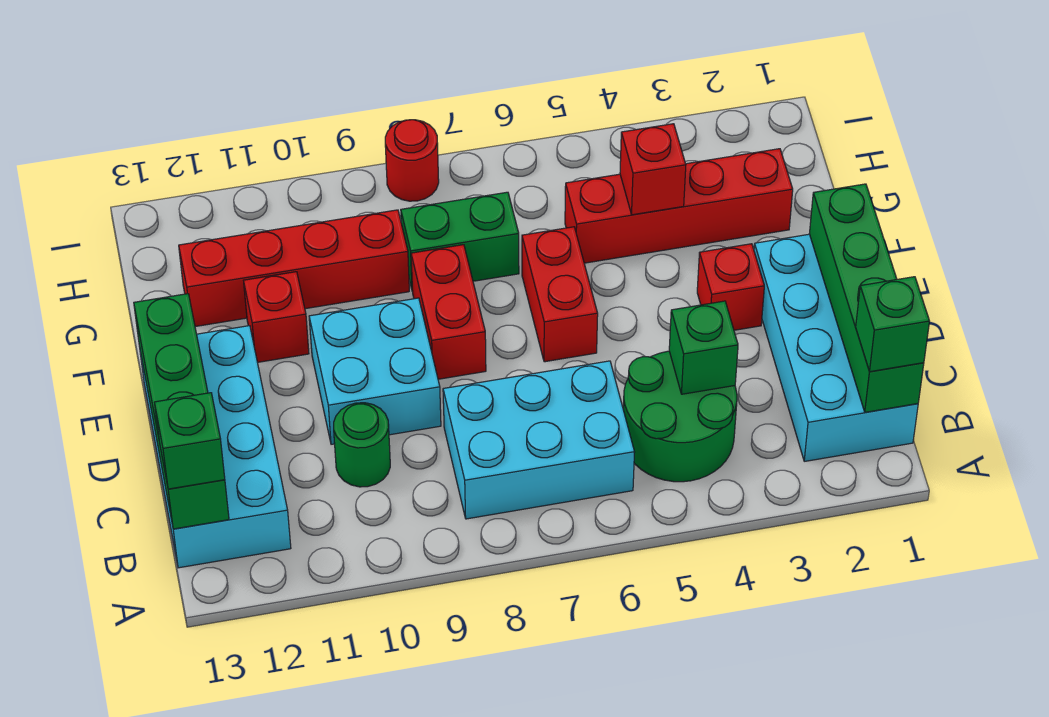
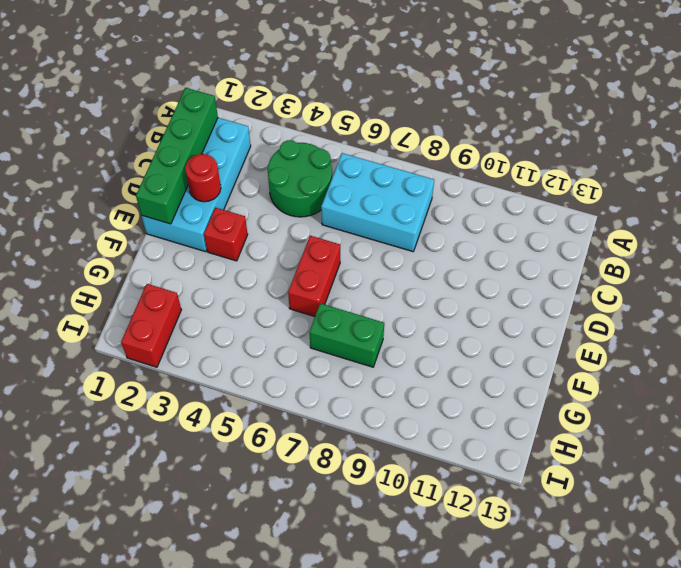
red round brick D2 level 2 -> red round brick I8 level 1
red brick H2:I2 level 1 -> red brick E8:F8 level 1
none -> cyan brick B12:E13 level 1
none -> green round brick C10 level 1
none -> cyan brick D9:E10 level 1

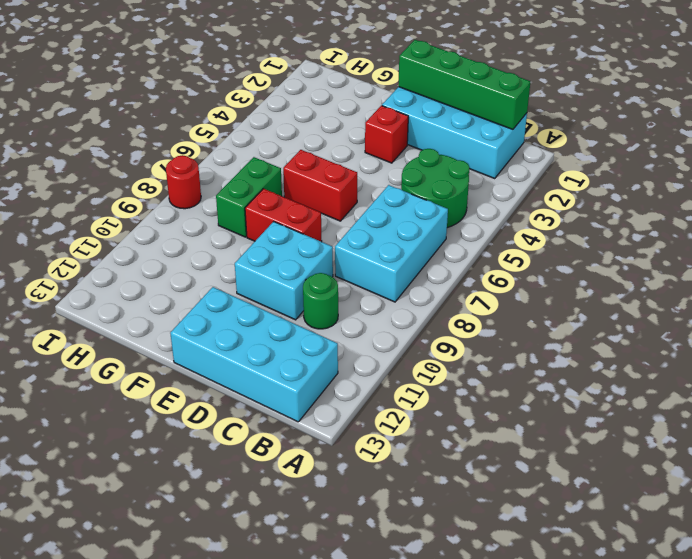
none -> red brick F11 level 1
none -> red brick G2:G5 level 1
none -> red brick G9:G12 level 1

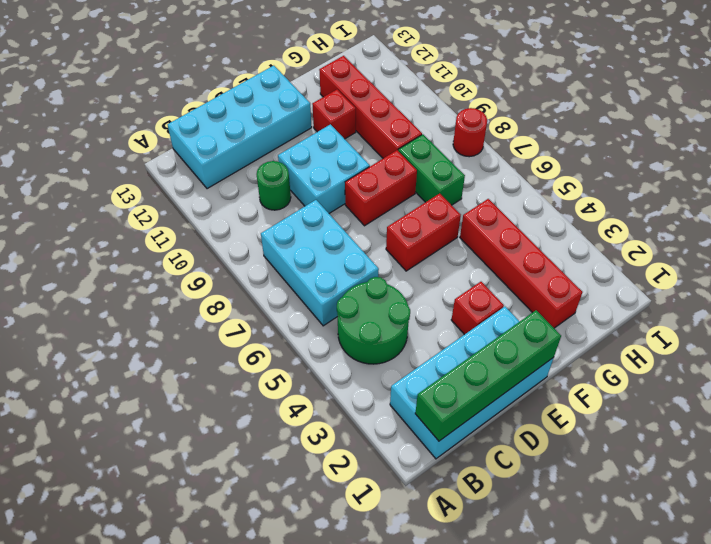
none -> green brick B13:E13 level 2
none -> green brick C4 level 2
none -> red brick G4 level 2

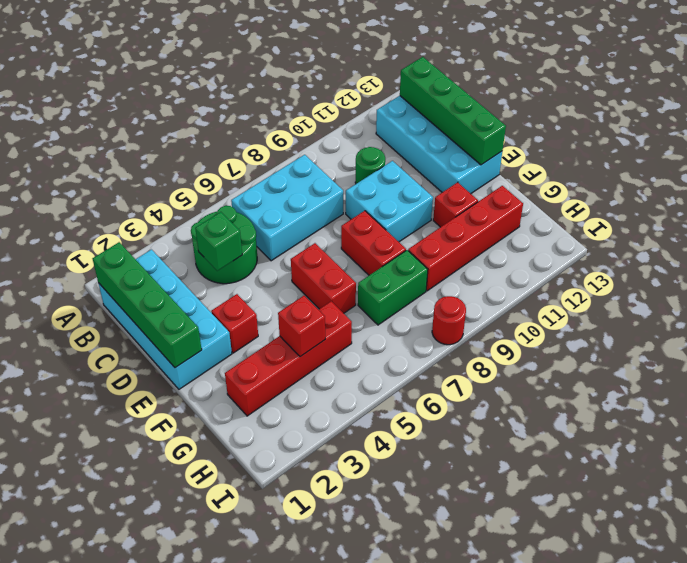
none -> green brick B1 level 3
none -> green brick B13 level 3

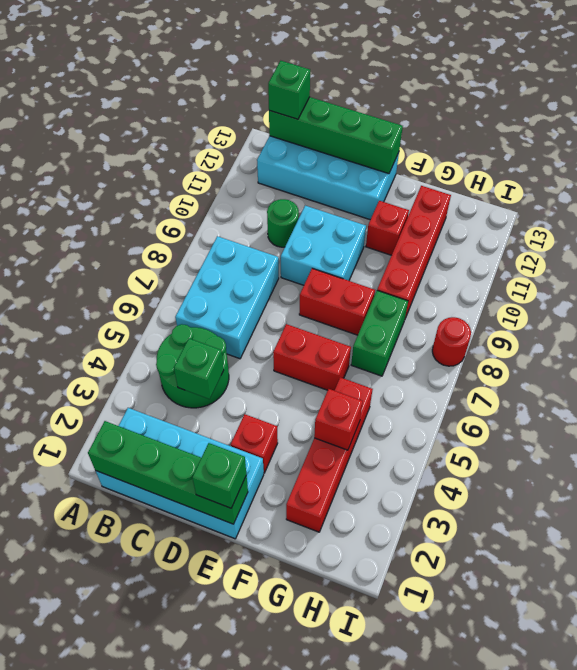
green brick E1 level 3 -> green brick B1 level 3

